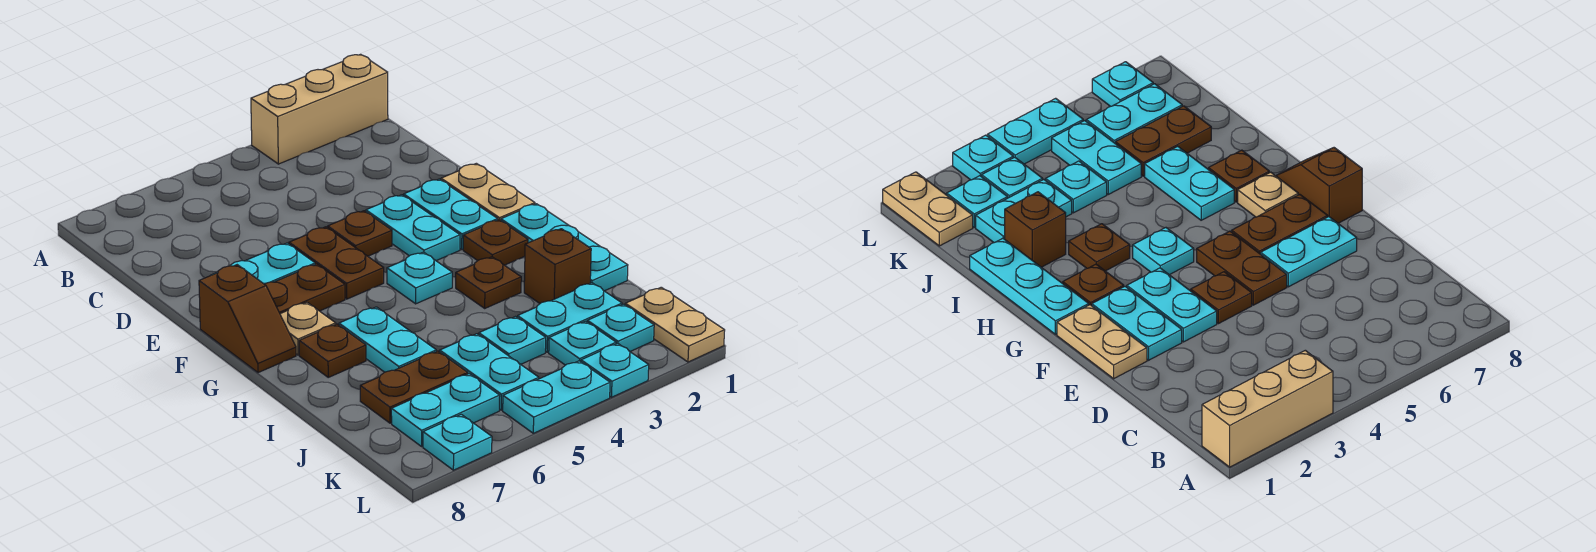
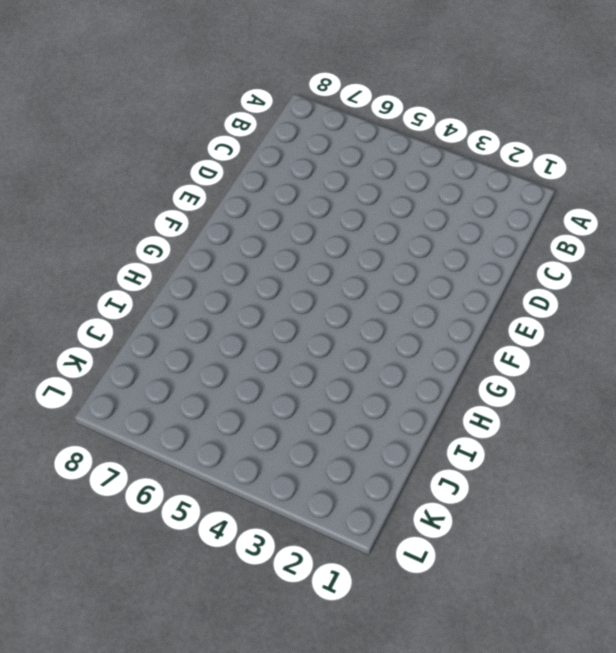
none -> tan brick A1:A3 level 1
none -> tan plate E1:F1 level 1
none -> cyan plate E2:F2 level 1

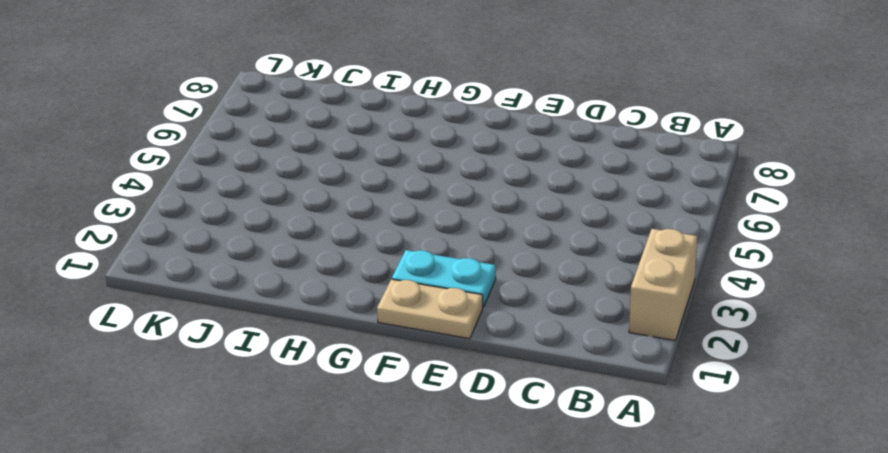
tan brick A2:A3 level 1 -> tan brick A1:A3 level 1
none -> cyan plate E3:F3 level 1
none -> brown plate E4 level 1
none -> brown plate E5:F5 level 1

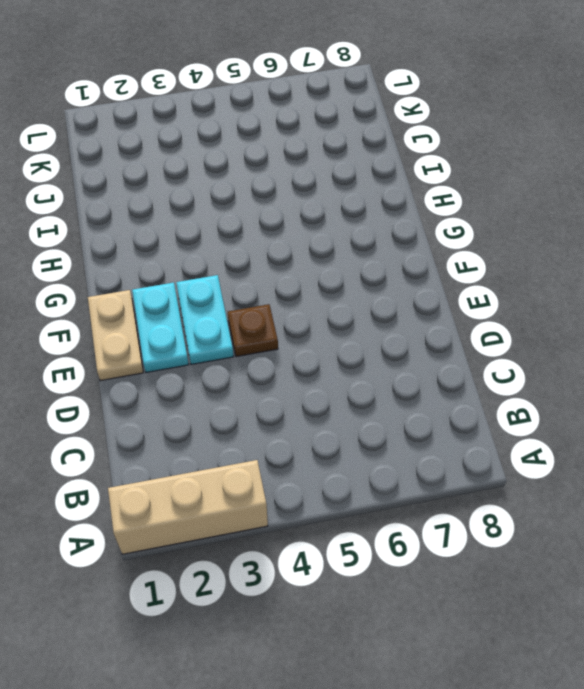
none -> brown plate E5:F5 level 1
none -> cyan plate E6:E7 level 1
none -> brown plate F6:F7 level 1

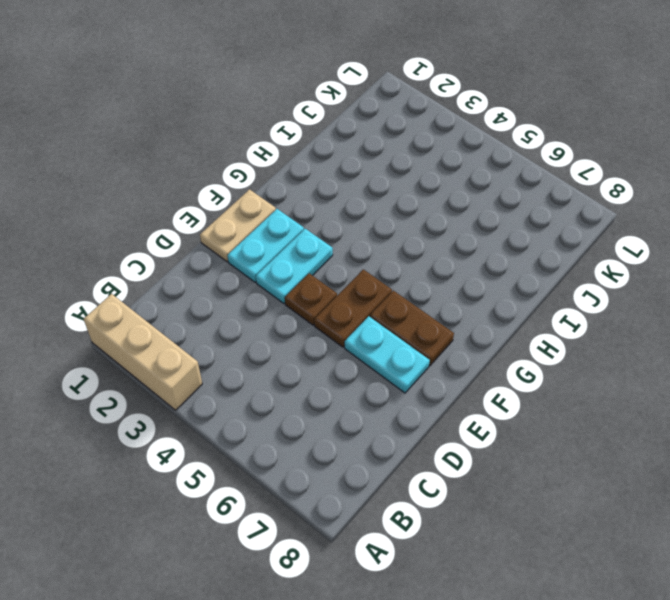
none -> brown slope F8:G8 level 1 top F
none -> cyan plate G1:I1 level 1
none -> brown plate G2 level 1

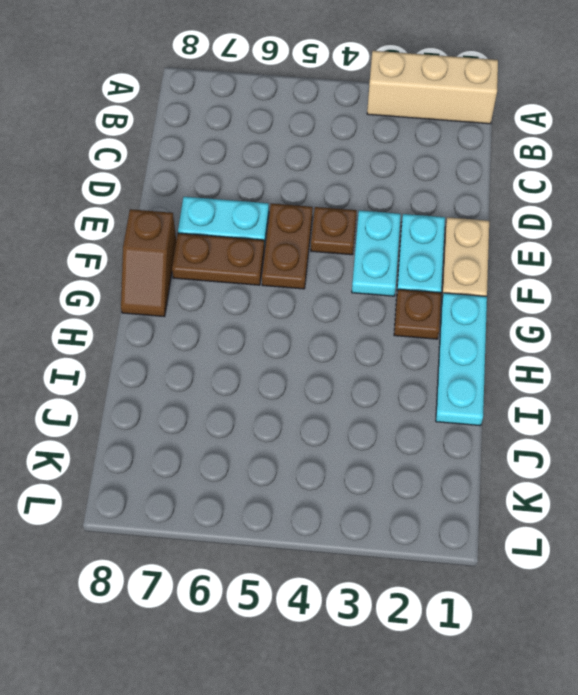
none -> cyan plate G4 level 1
none -> tan plate G7 level 1
none -> brown plate H3 level 1

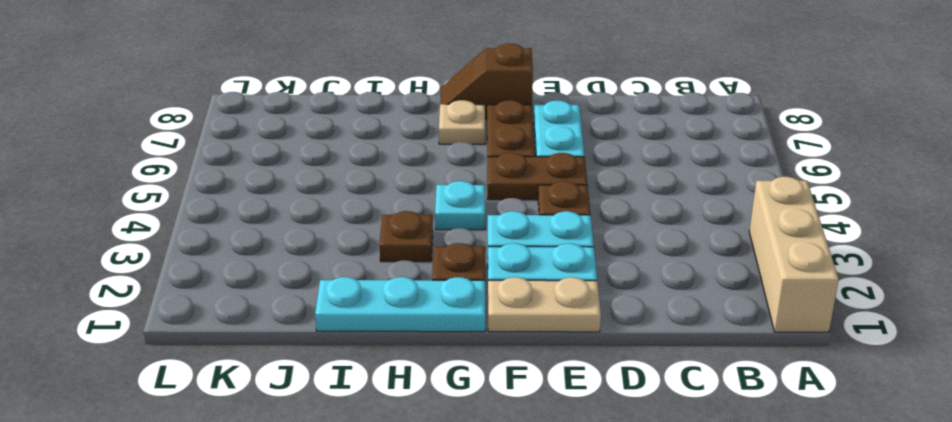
none -> cyan plate H6:I6 level 1
none -> brown plate H7 level 1
none -> brown brick I2 level 1

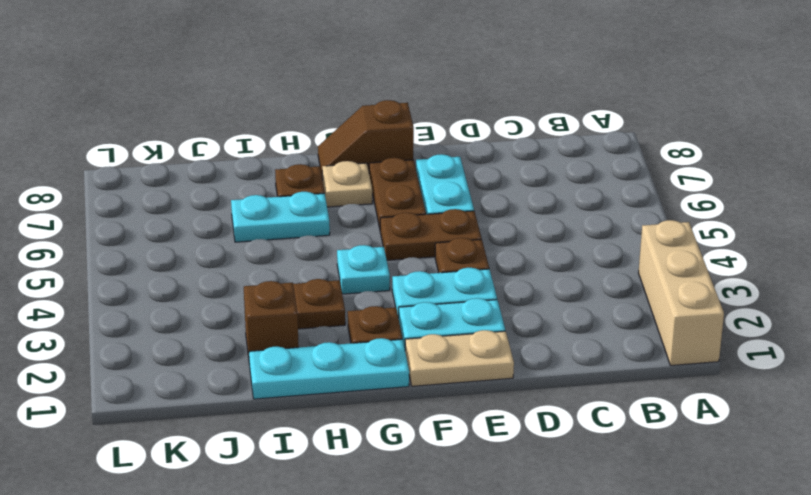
none -> cyan plate J2:J3 level 1
none -> cyan plate J4 level 1
none -> cyan plate J5:K5 level 1

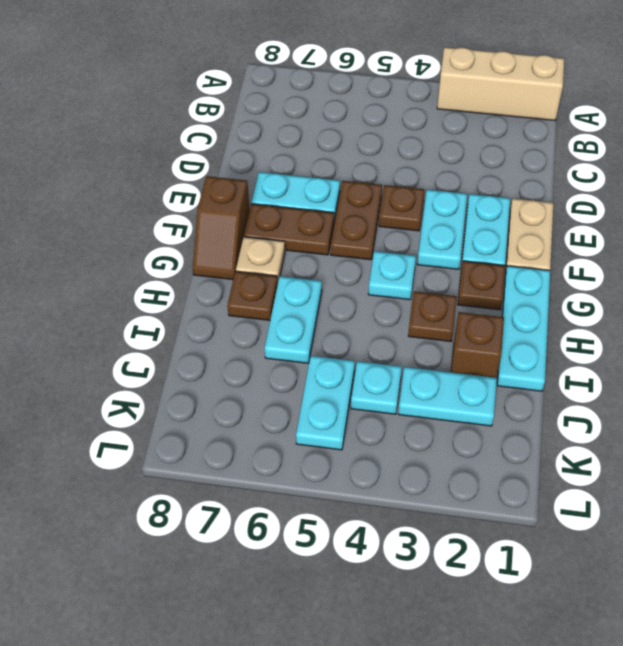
none -> brown plate J6:J7 level 1
none -> tan plate K1:L1 level 1
none -> cyan plate K2 level 1

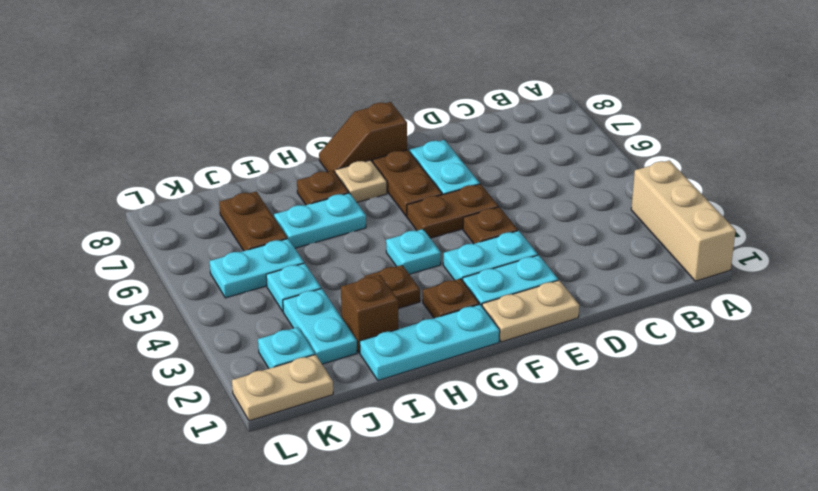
none -> cyan plate K3 level 1
none -> cyan plate K6:K7 level 1
none -> cyan plate L3 level 1

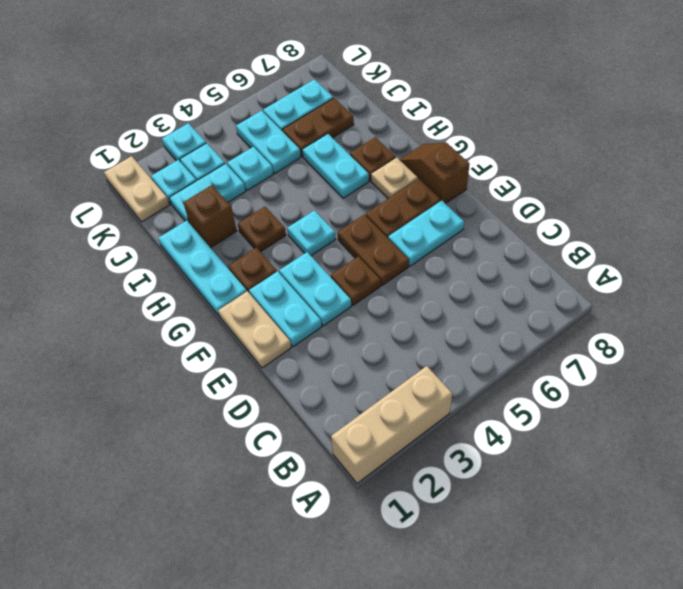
none -> cyan plate L4:L5 level 1
none -> cyan plate L7 level 1

